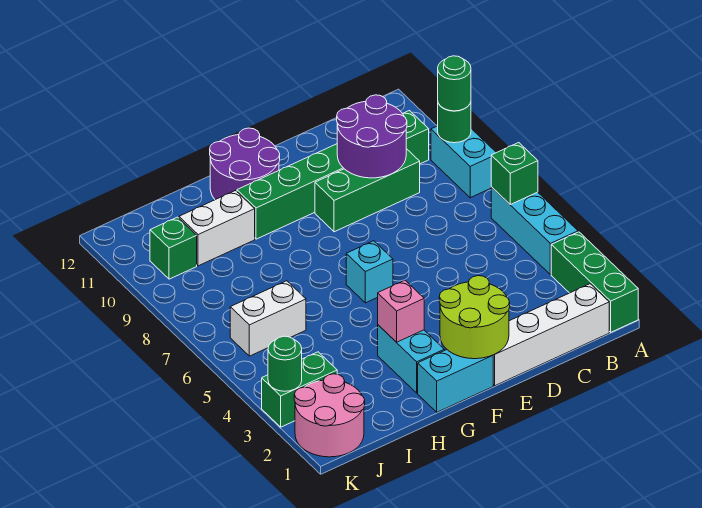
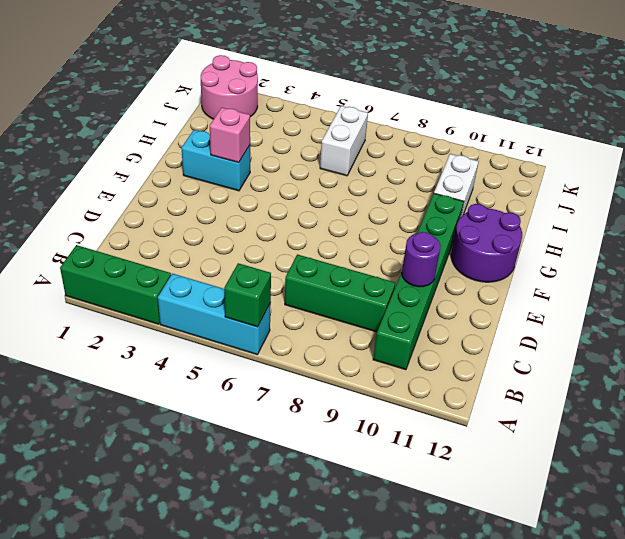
green brick C7:C9 level 1 -> green brick C9:E9 level 1
purple round brick D10 level 2 -> purple round brick C9:D10 level 2
none -> cyan brick A8:A9 level 1
none -> white brick B1:E1 level 1
none -> cyan brick F1:G1 level 1

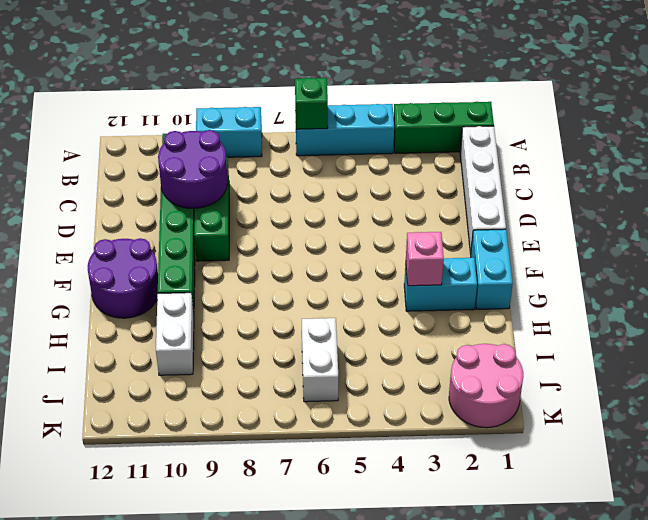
none -> cyan brick F6 level 1
none -> green brick J3:K3 level 1
none -> green brick J10 level 1

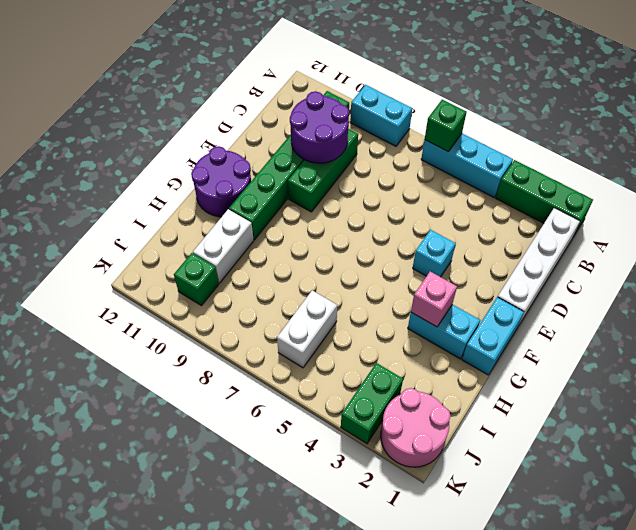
cyan brick E4 level 1 -> cyan brick F6 level 1
none -> green round brick A9 level 2
none -> lime round brick E1:F2 level 2
none -> green round brick K3 level 2

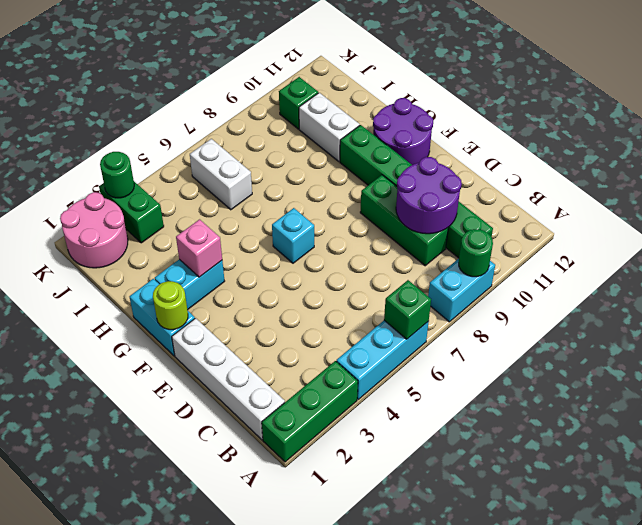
lime round brick F1 level 2 -> lime round brick E1:F2 level 2
none -> green round brick A9 level 3

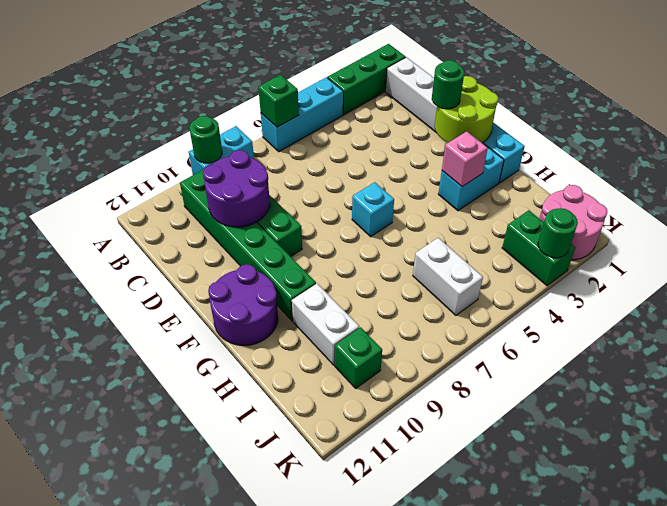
green round brick E2 level 3 -> green round brick A9 level 3

